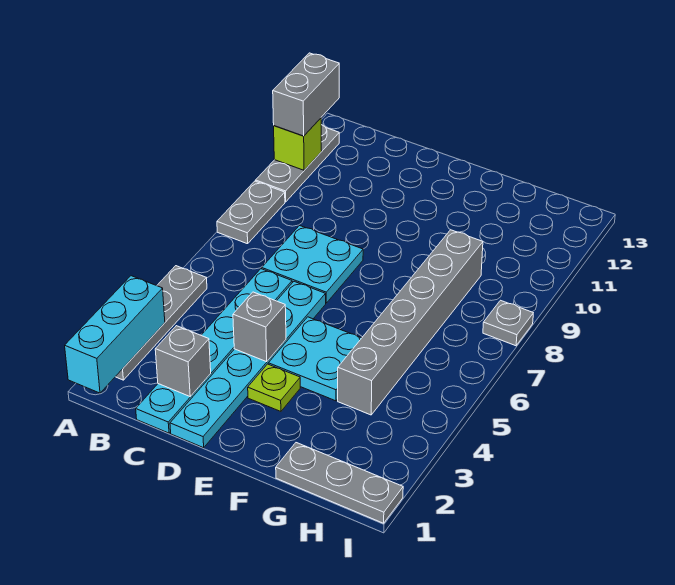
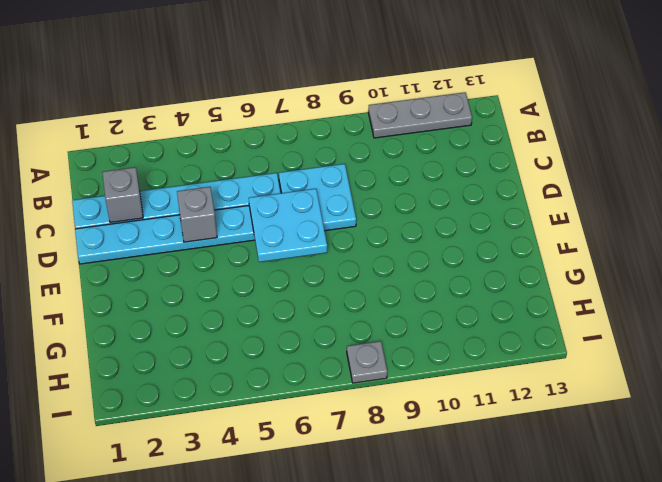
cyan plate D6:E7 level 2 -> cyan plate E4:F5 level 1
none -> grey plate A2:A5 level 1
none -> grey plate A8:A9 level 1
none -> lime plate E3 level 1

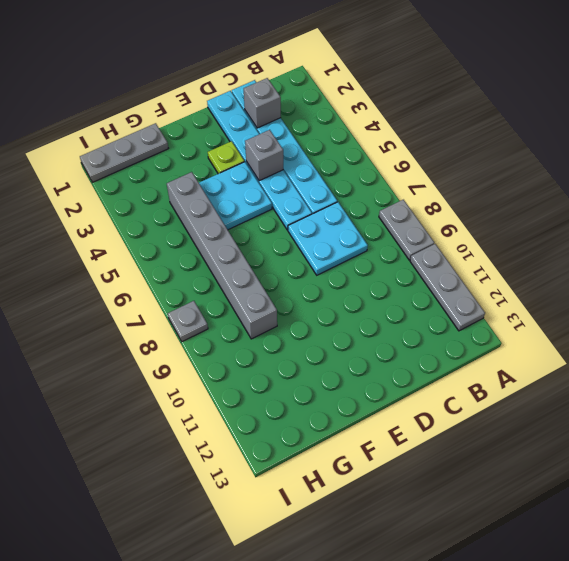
none -> grey plate A2:A5 level 1
none -> cyan brick A1:A3 level 2
none -> lime brick A11 level 2

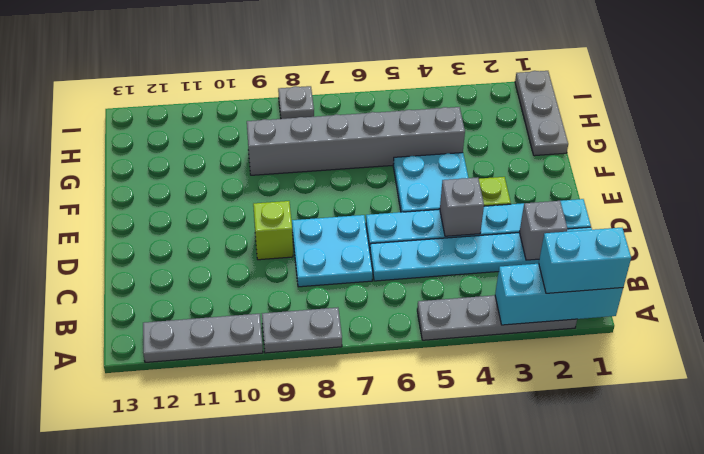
cyan brick A1:A2 level 3 -> none
lime brick D9 level 1 -> lime brick A11 level 2
none -> grey brick A11:A12 level 3

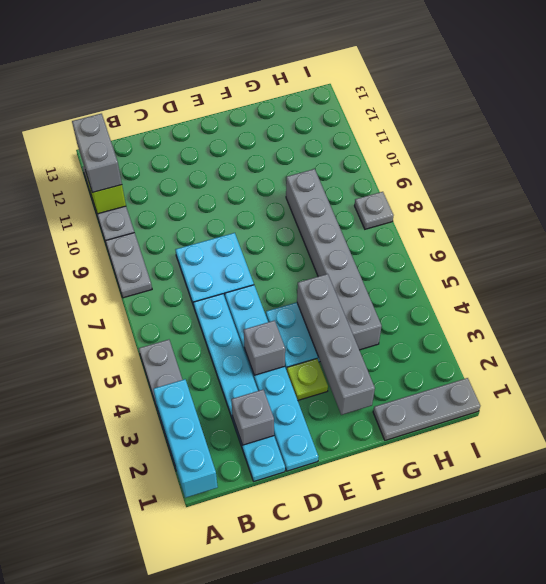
grey brick F2:F5 level 2 -> none

